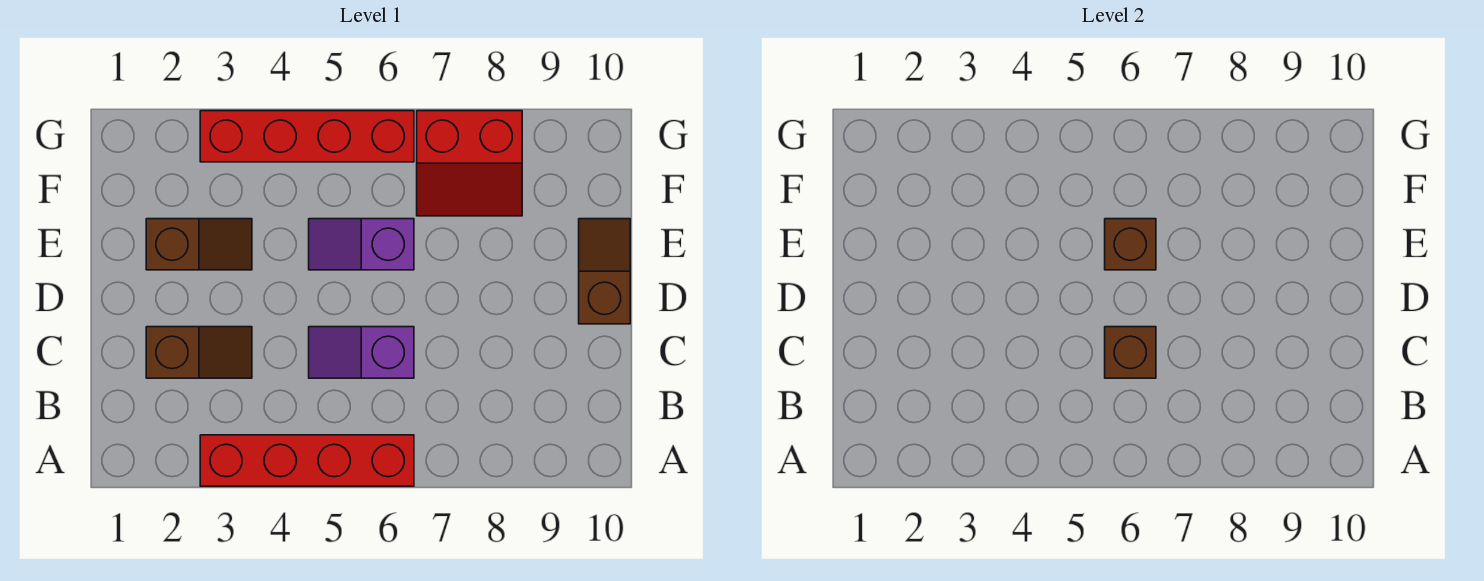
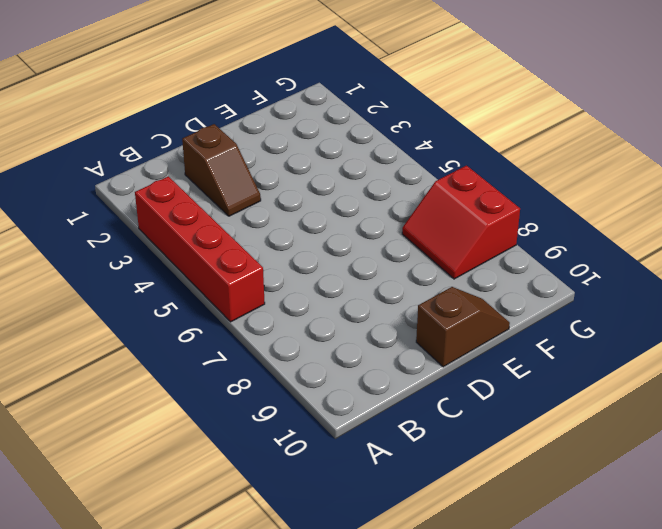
none -> purple slope C5:C6 level 1 top 6
none -> brown slope E2:E3 level 1 top 2

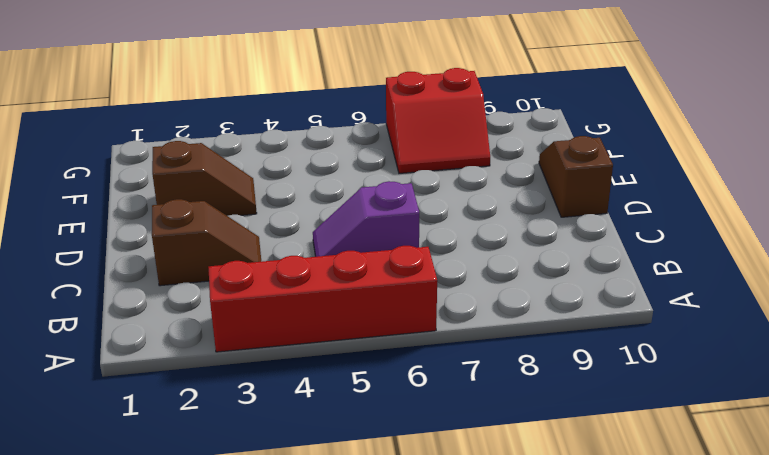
none -> purple slope E5:E6 level 1 top 6
none -> red brick G3:G6 level 1

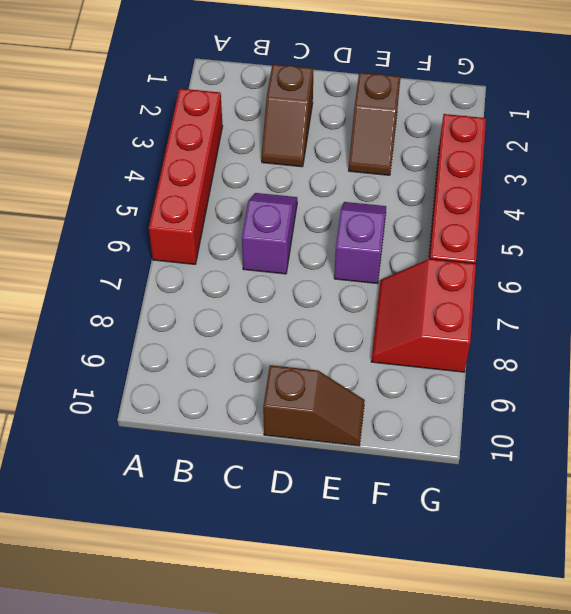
none -> brown brick C6 level 2
none -> brown brick E6 level 2

